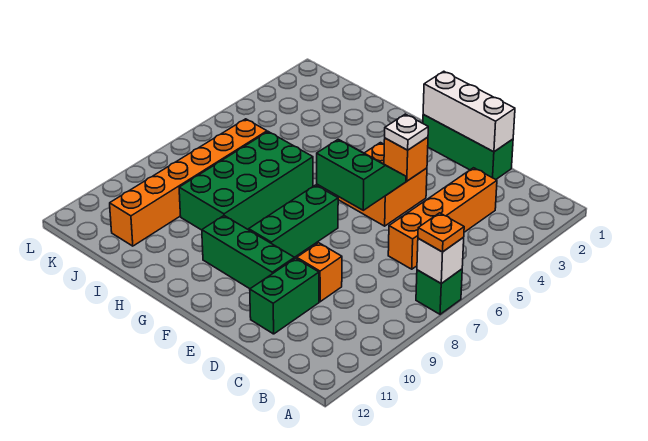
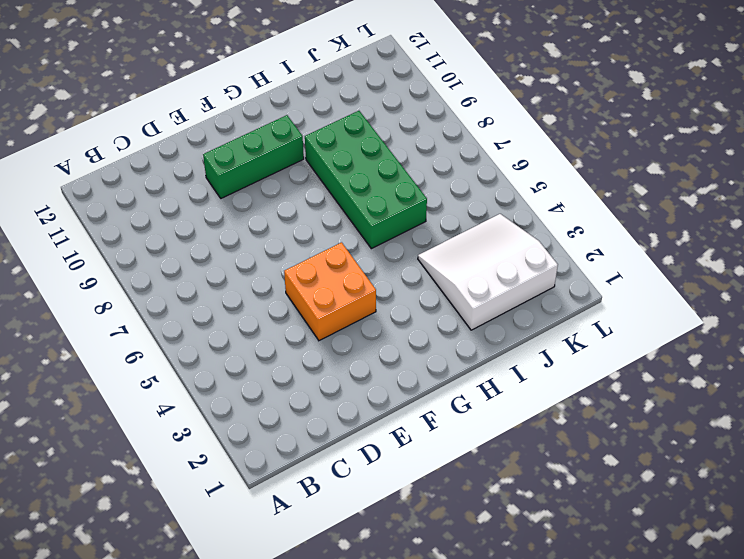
white slope I2:K4 level 1 top 2 -> none
none -> green brick A7 level 1
none -> orange brick C3:C6 level 1
none -> green brick D1:F1 level 1

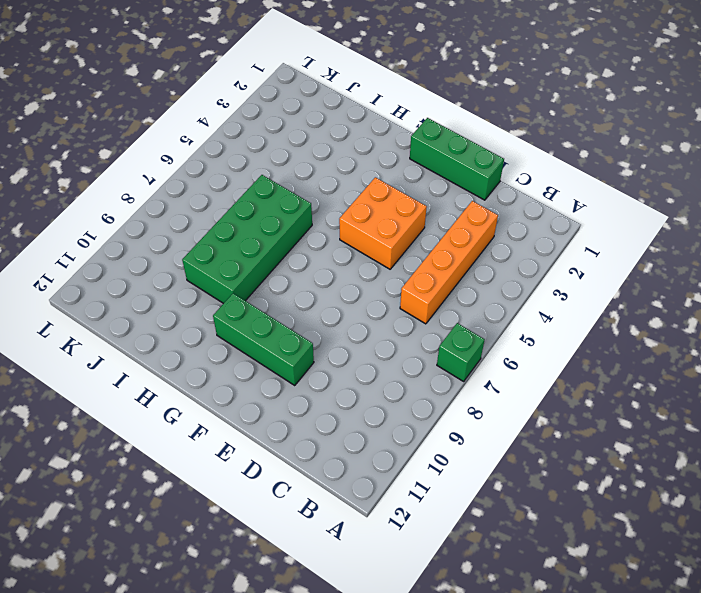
none -> orange brick D9 level 1
none -> green brick D10:D11 level 1
none -> green brick F7:F9 level 1

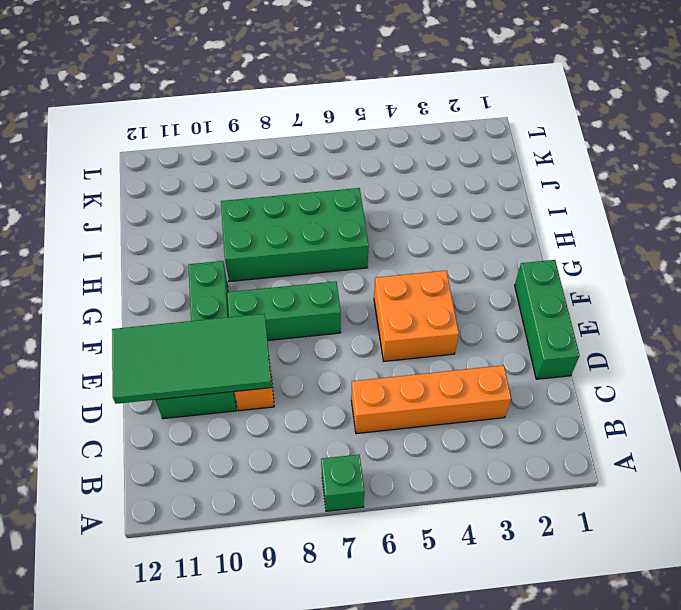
green tile D9:E12 level 2 -> none
none -> orange brick J6:J11 level 1
none -> white brick A7 level 2
none -> white brick D1:F1 level 2

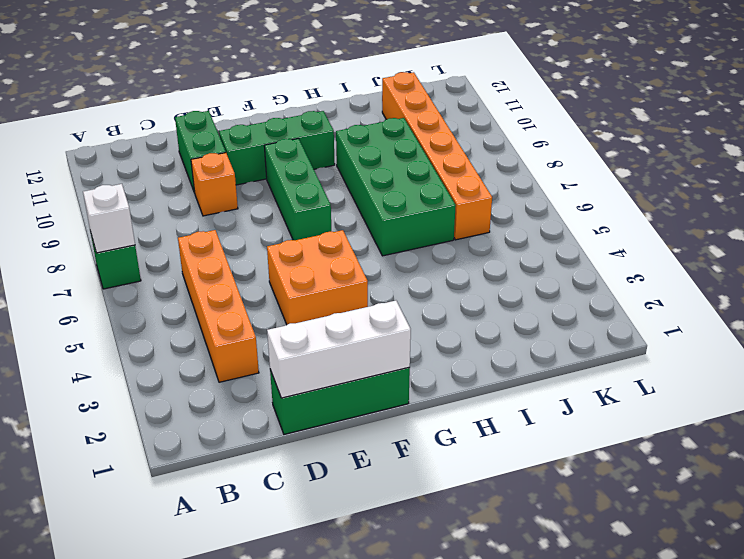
none -> orange brick E4 level 2
none -> green slope E5:F6 level 2 top 6
none -> orange plate A7 level 3

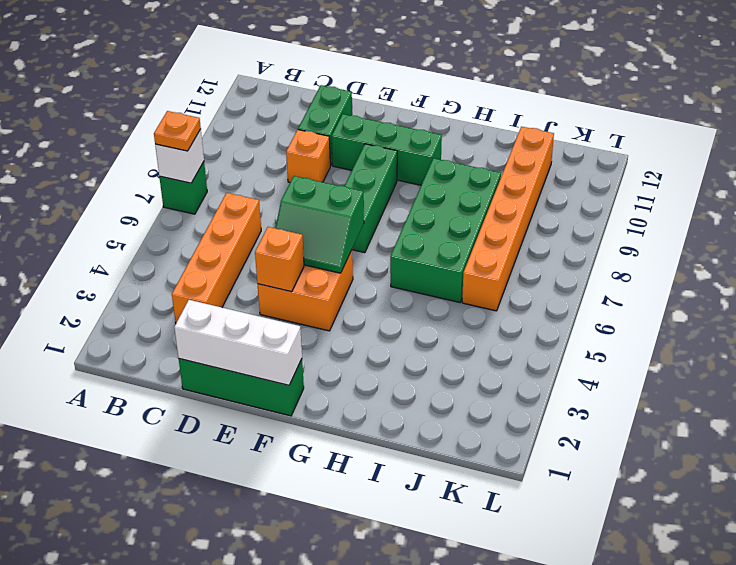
none -> white plate E4 level 3

